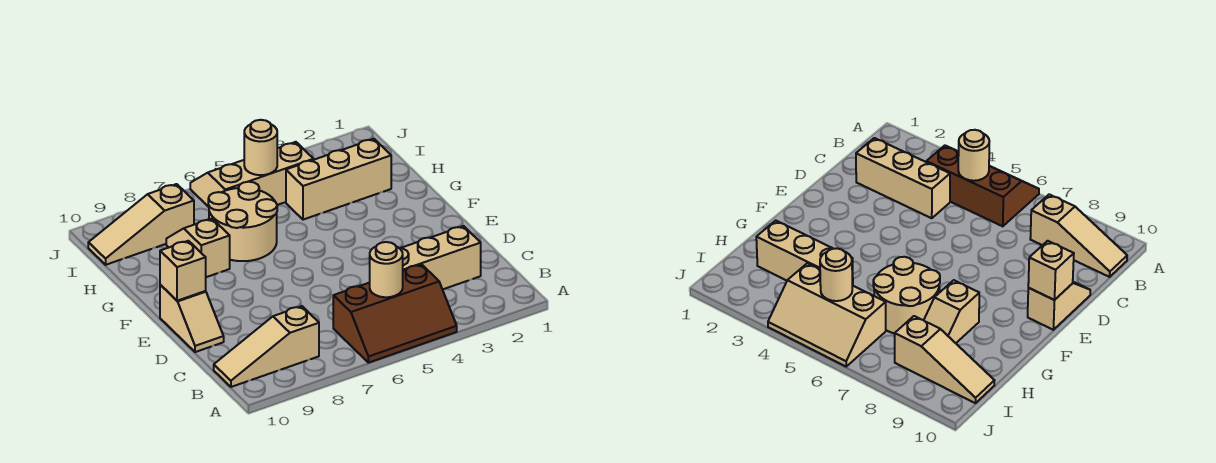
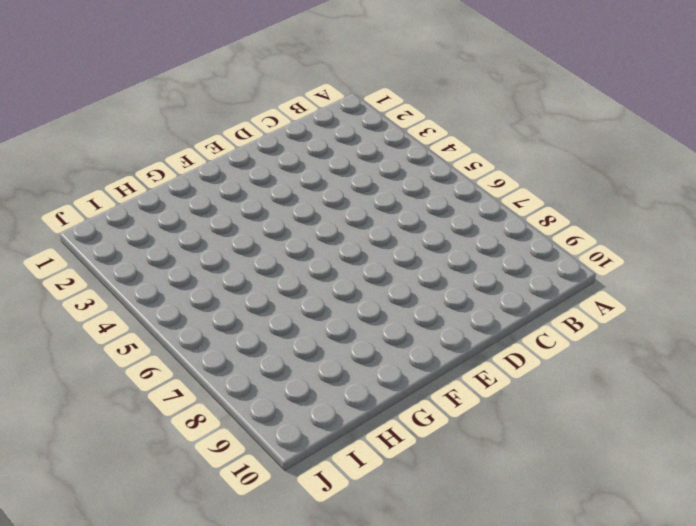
none -> brown slope A4:B6 level 1 top B
none -> tan slope B8:B10 level 1 top 8
none -> tan brick C2:C4 level 1

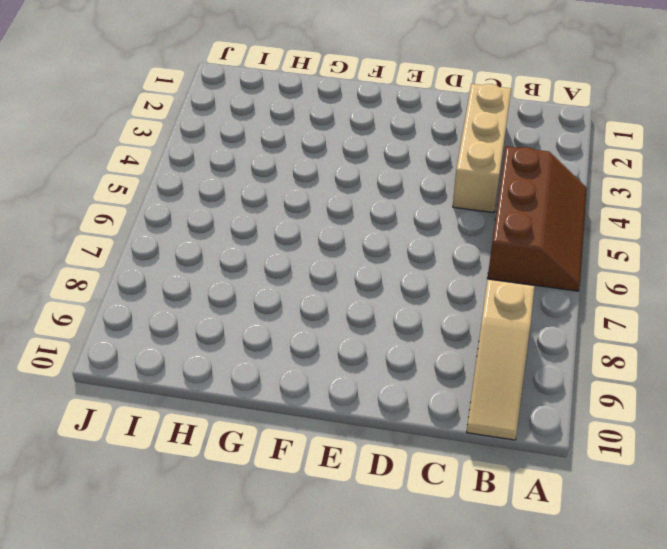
none -> tan slope D10:E10 level 1 top E
none -> tan round brick G6:H7 level 1
none -> tan slope G8:H8 level 1 top G

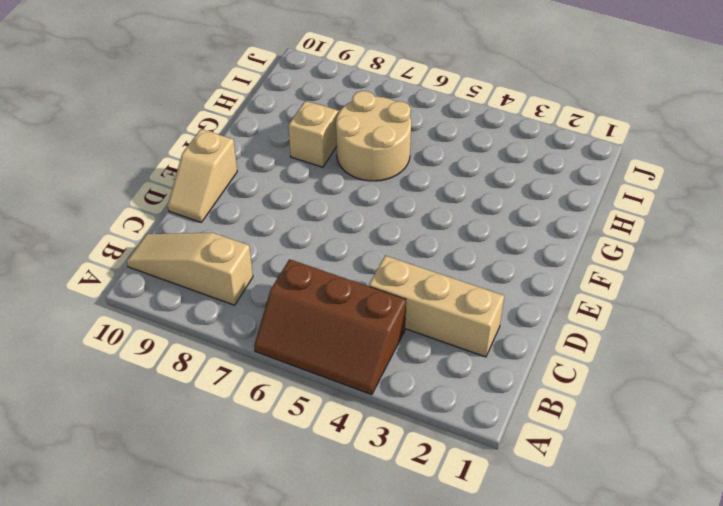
none -> tan brick H2:H4 level 1
none -> tan slope I4:J6 level 1 top I
none -> tan slope I8:I10 level 1 top 8

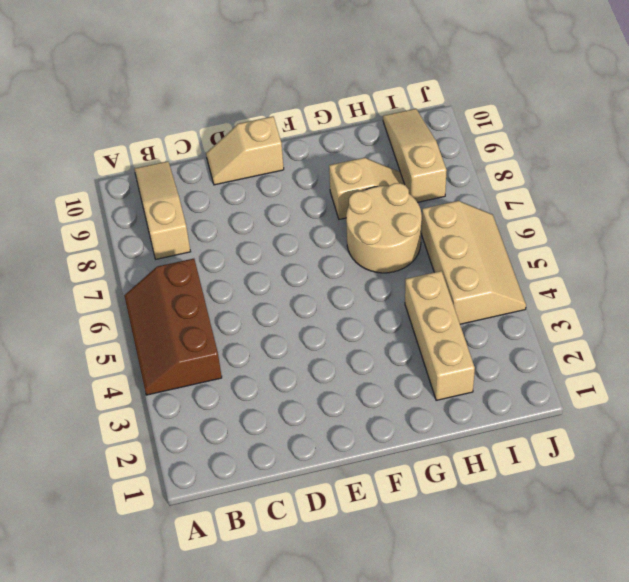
none -> tan brick C2:C4 level 1
none -> tan round brick B5 level 2
none -> tan brick E10 level 2

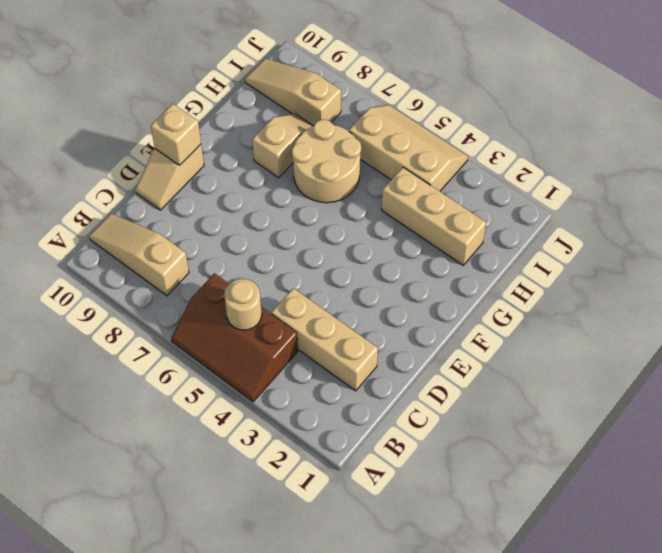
none -> tan round brick I5 level 2

